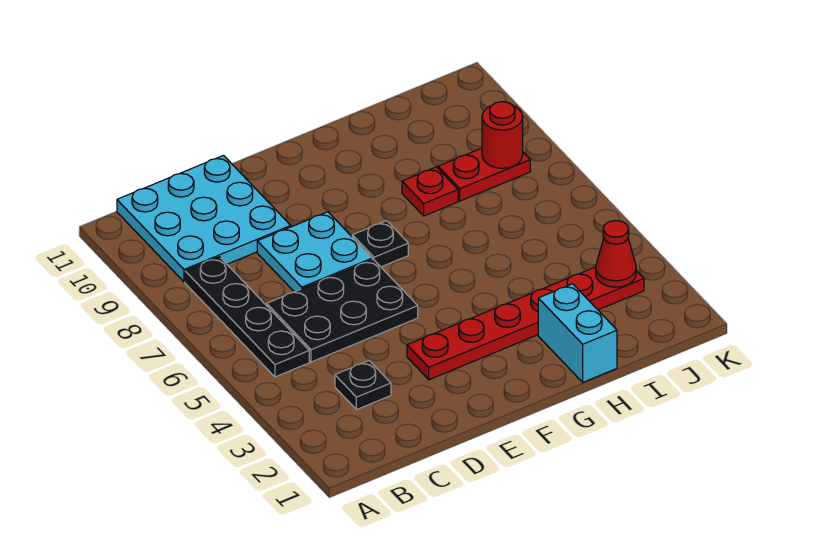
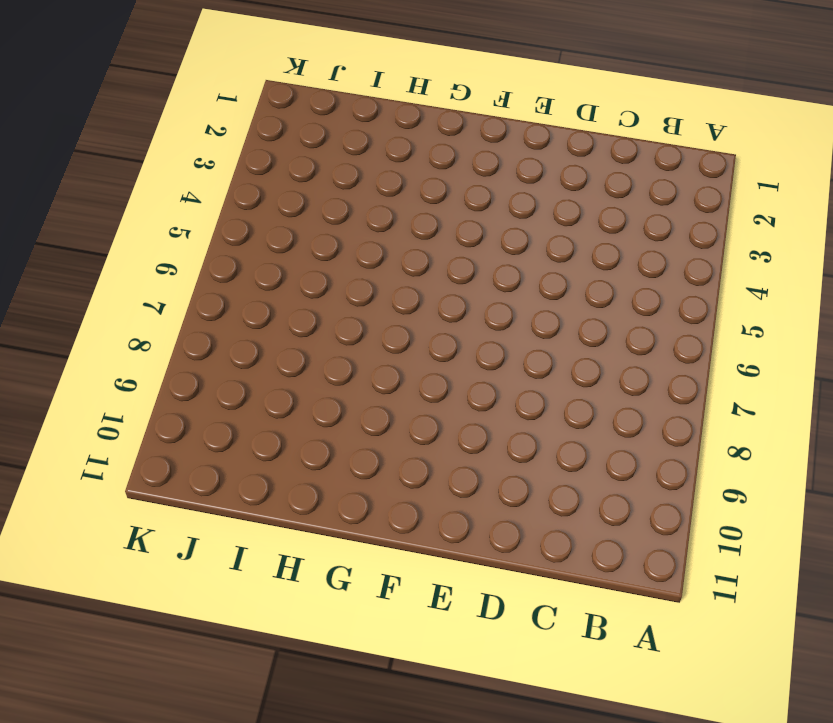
none -> black plate B5:B8 level 1
none -> cyan plate B9:D11 level 1
none -> black plate C3 level 1

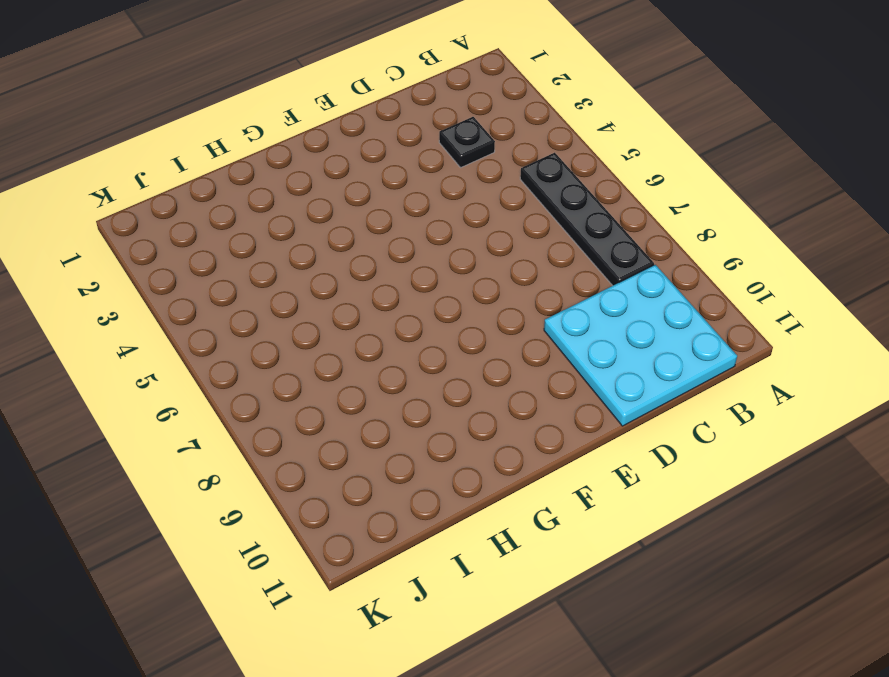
none -> black plate C5:E6 level 1
none -> cyan plate D7:E8 level 1
none -> red plate E3:J3 level 1

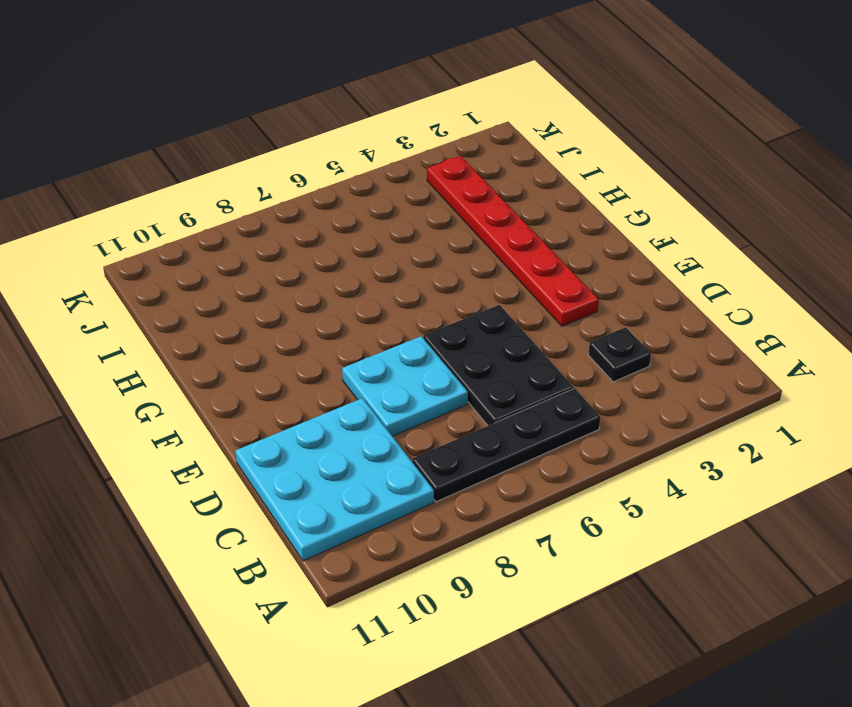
none -> black plate F7 level 1
none -> cyan brick H1:H2 level 1
none -> red plate H8 level 1

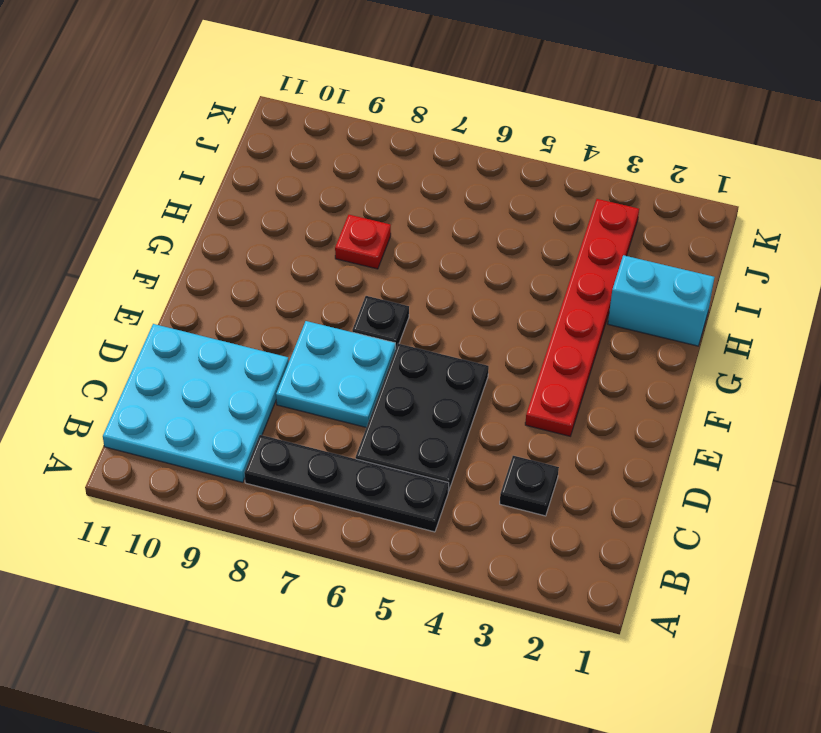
none -> red plate I8:J8 level 1
none -> red cone J3 level 2
none -> red round brick J8 level 2

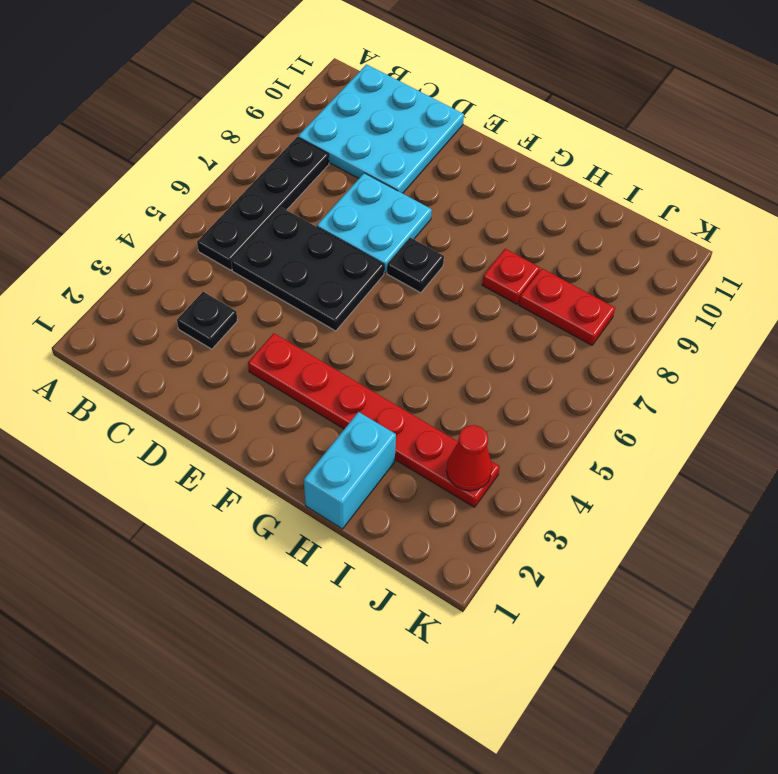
none -> red round brick J8 level 2

